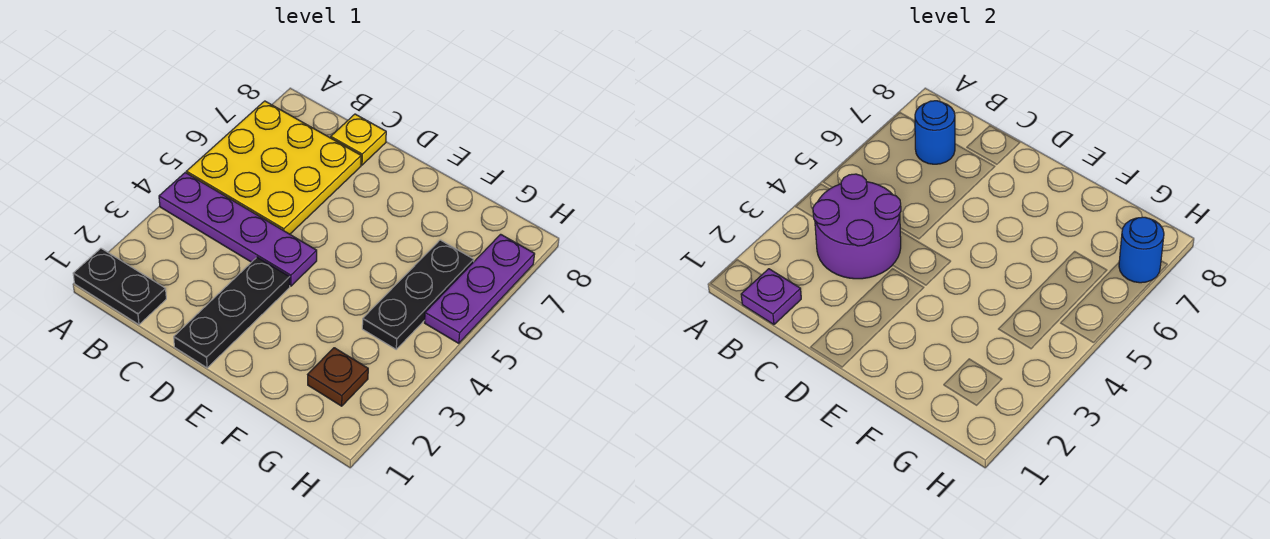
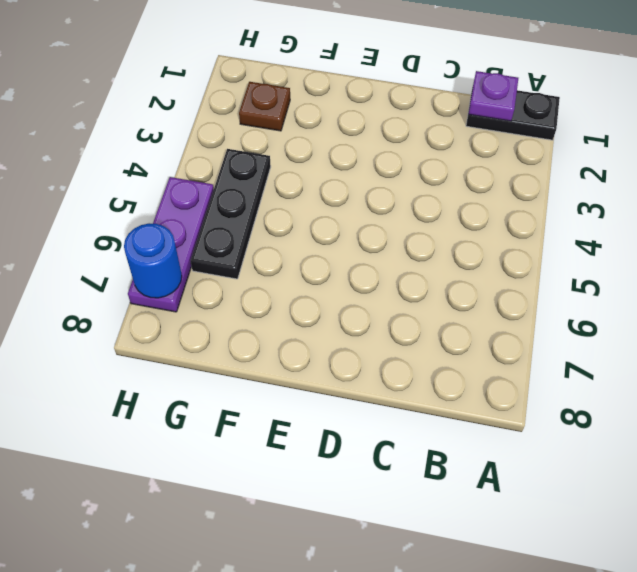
none -> purple plate A4:D4 level 1
none -> yellow plate A5:C7 level 1
none -> yellow plate C8 level 1

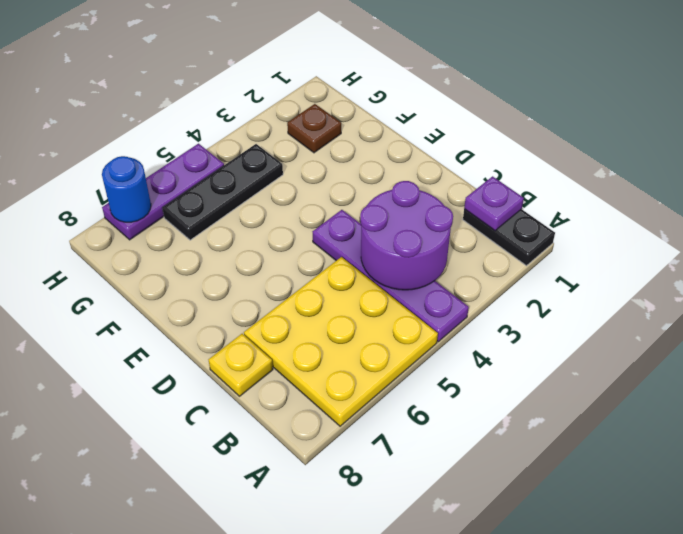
none -> black plate D1:D3 level 1
none -> blue round brick B7 level 2

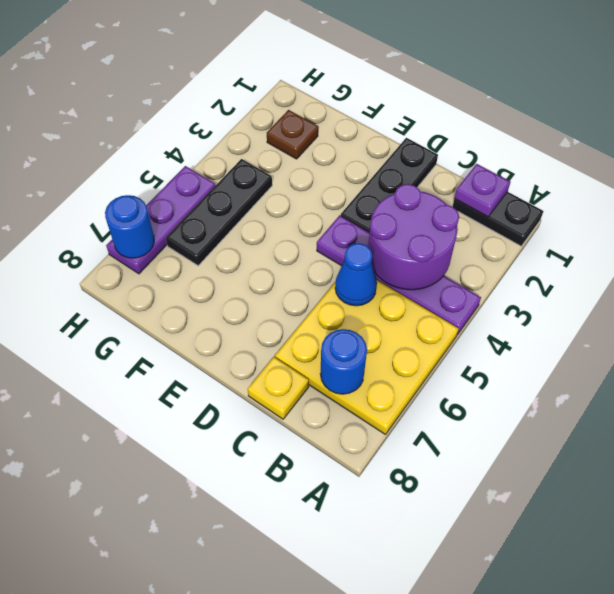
blue cone C5 level 2 -> none

